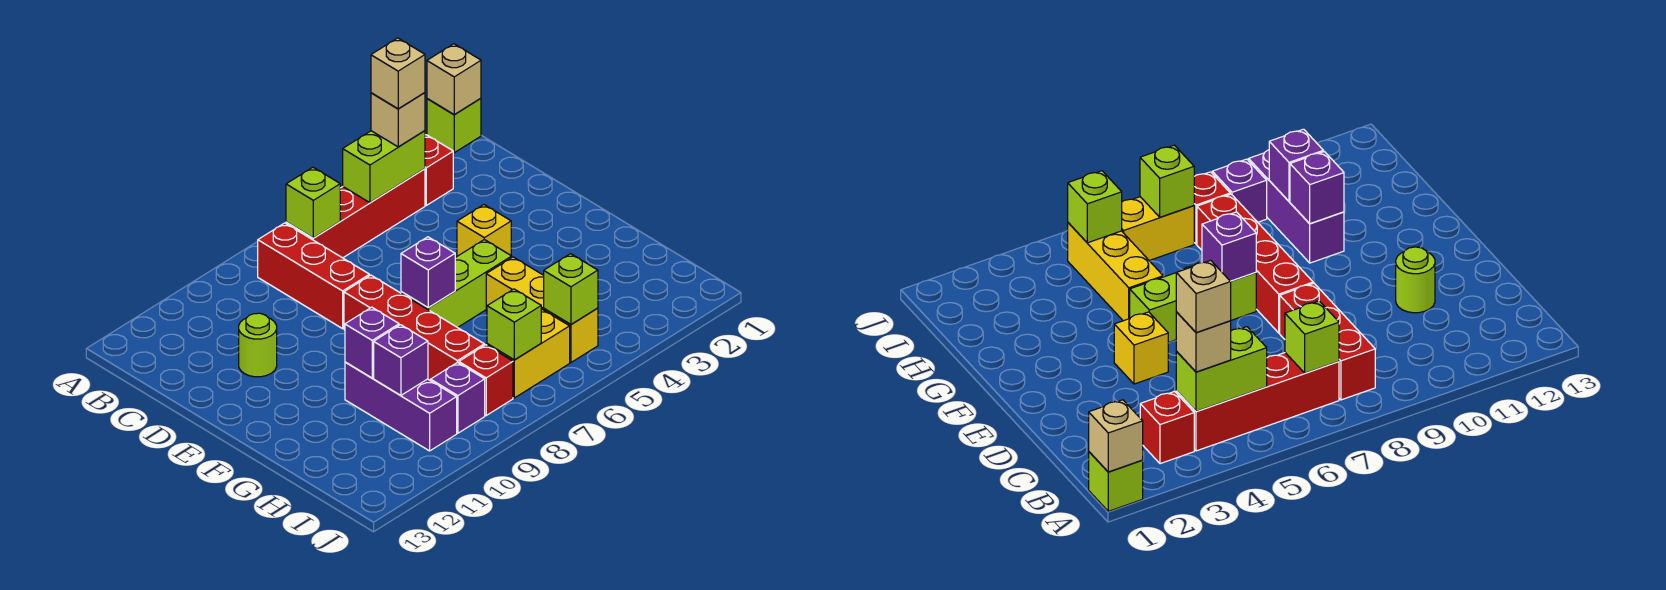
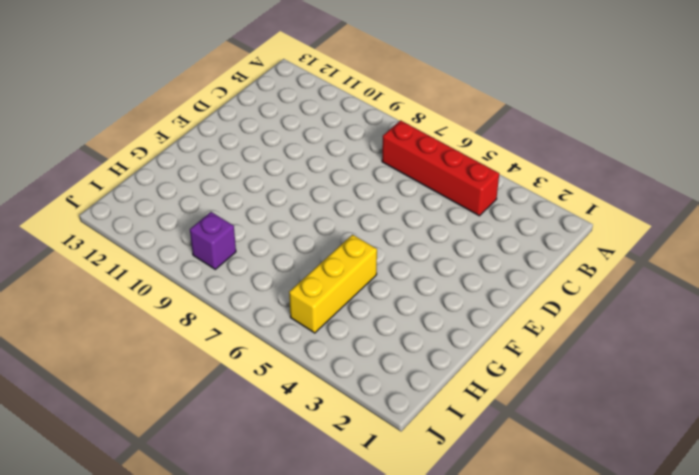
none -> lime brick A1 level 1
none -> red brick B3 level 1
none -> red brick B8:D8 level 1

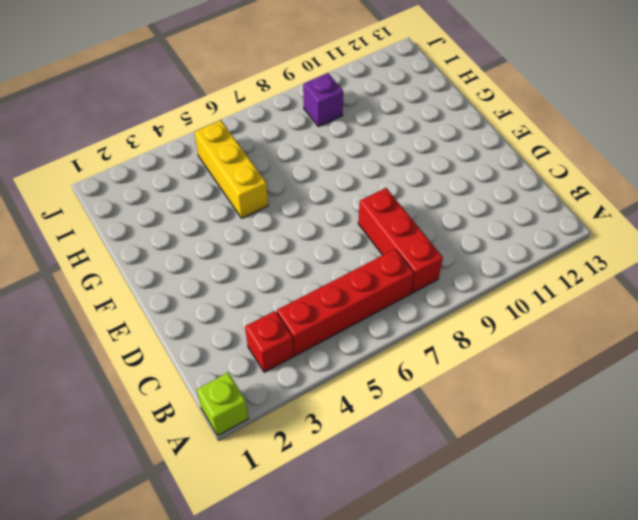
none -> lime round brick D11 level 1
none -> yellow brick E4 level 1
none -> red brick E8:H8 level 1

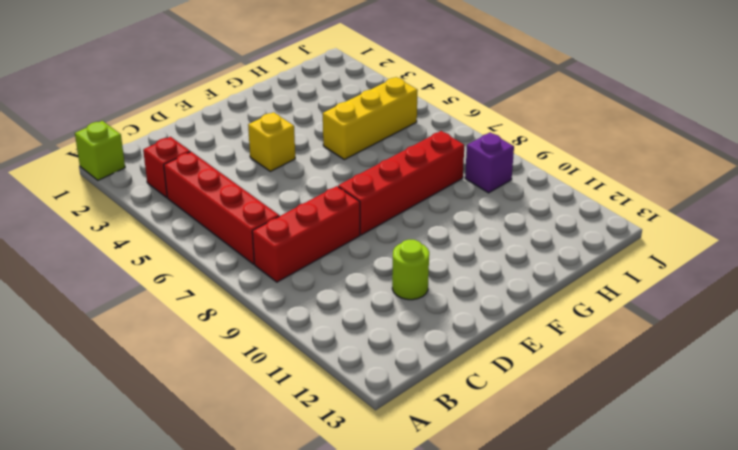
none -> lime brick F5:F7 level 1
none -> purple brick G10:I10 level 1
none -> yellow brick I6:I7 level 1

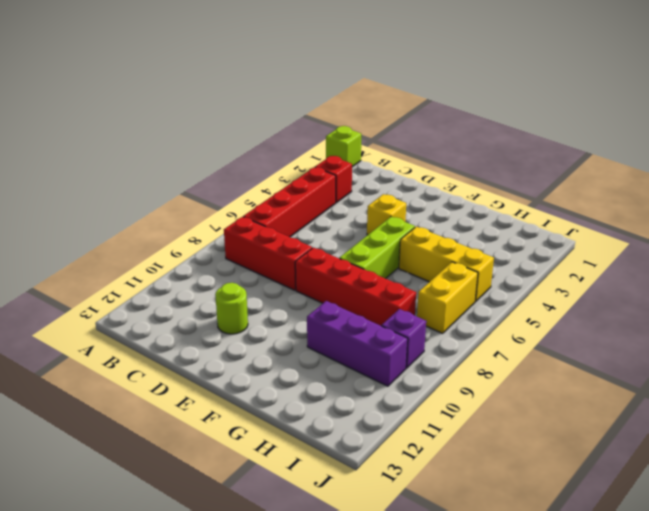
none -> red brick I8 level 1
none -> tan brick A1 level 2
none -> lime brick B4:B5 level 2

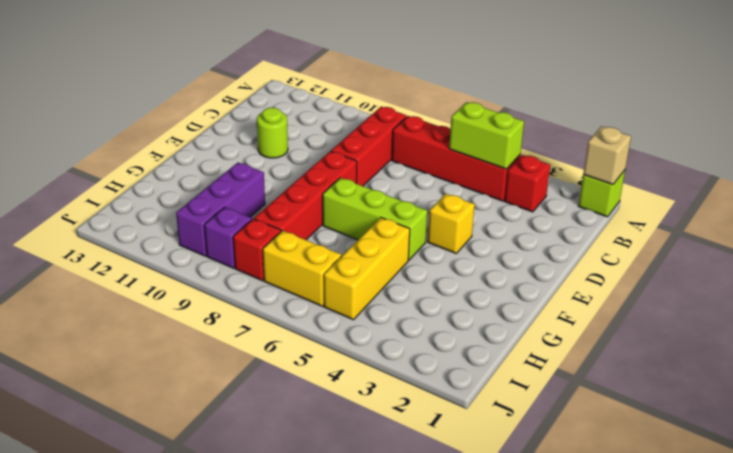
none -> lime brick B7 level 2
none -> purple brick F7 level 2
none -> purple brick G10 level 2

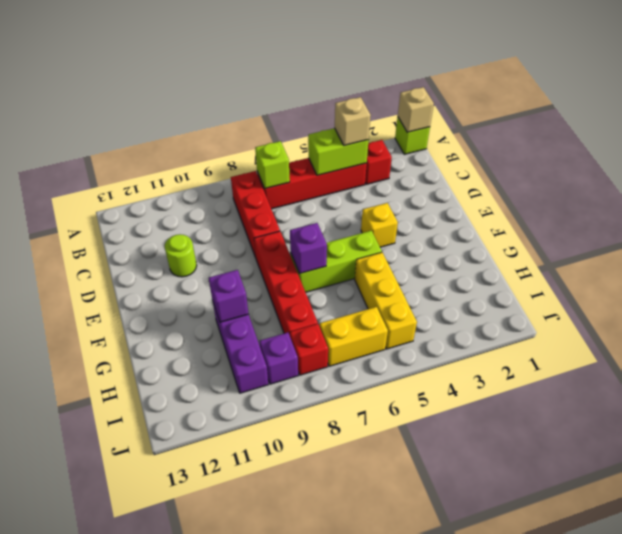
none -> purple brick H10 level 2
none -> lime brick I5 level 2
none -> lime brick I7 level 2

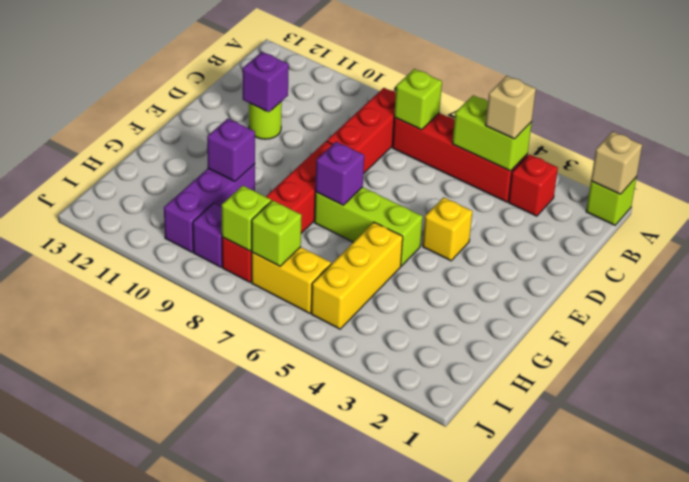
purple brick D11 level 2 -> purple brick H10 level 2
lime brick I8 level 2 -> lime brick I5 level 2
none -> tan brick B4 level 4

